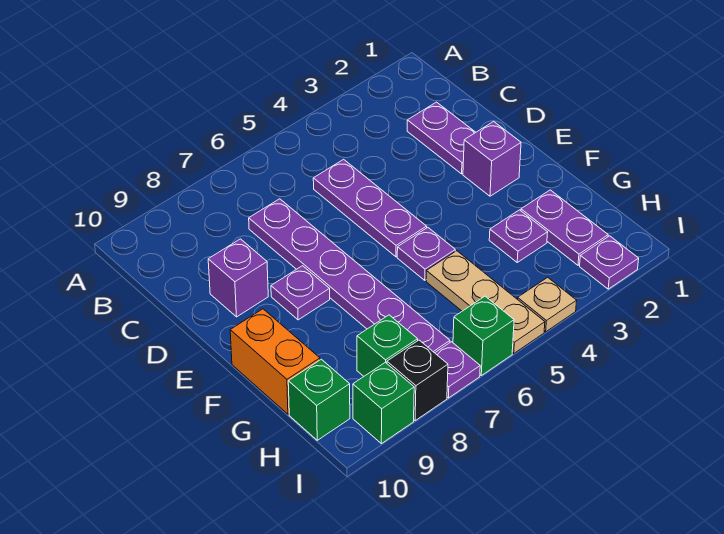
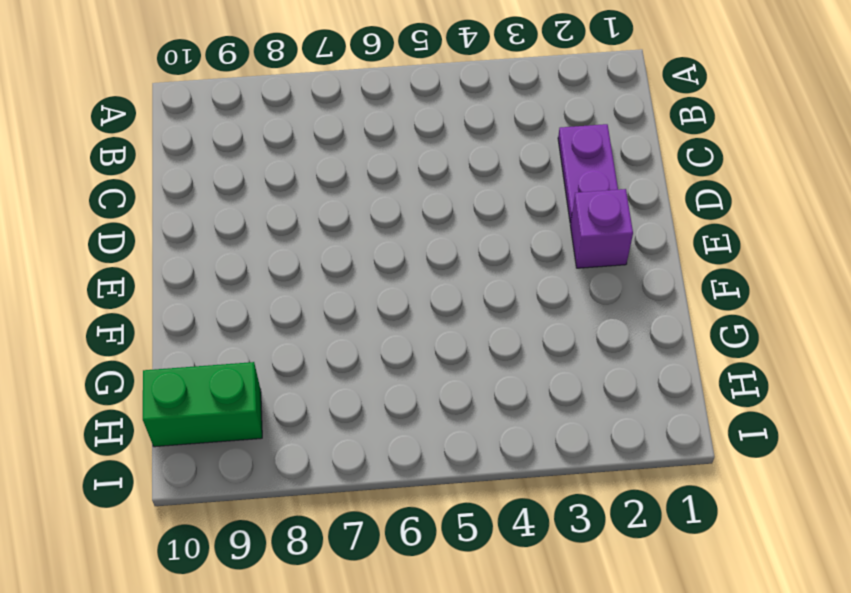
green brick H9:H10 level 1 -> green brick H10 level 1
none -> purple plate C5:E5 level 1
none -> purple plate C7:H7 level 1
none -> purple brick D9 level 1

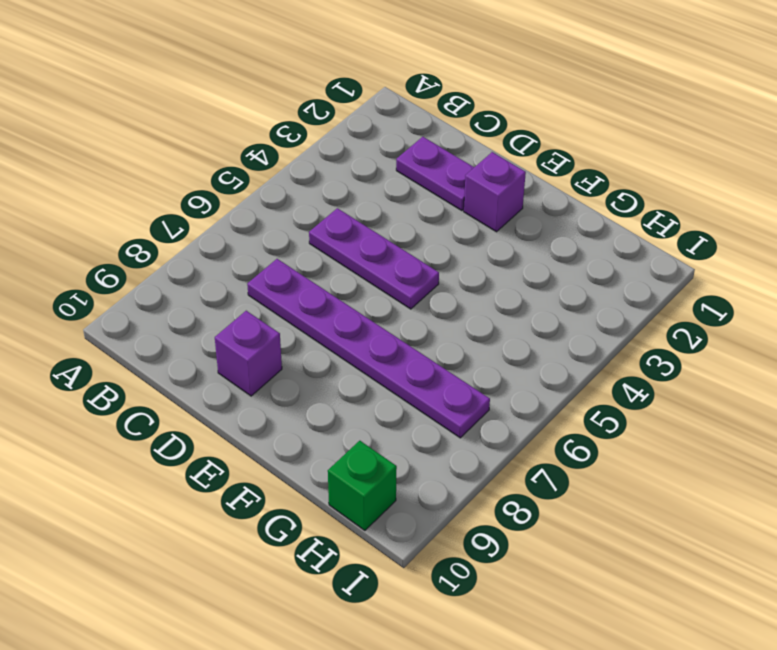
none -> purple plate E8 level 1
none -> purple plate F5 level 1
none -> orange brick F10:G10 level 1

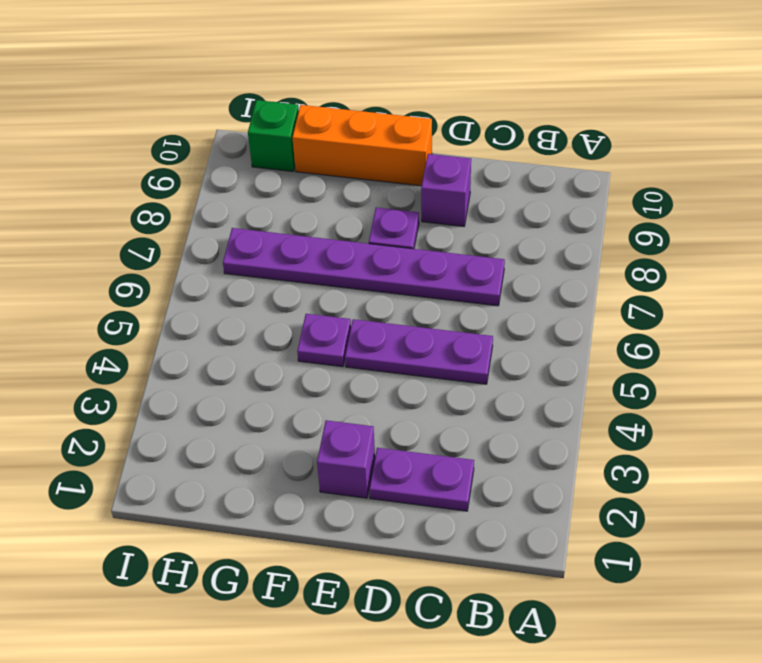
orange brick E10:G10 level 1 -> orange brick F10:G10 level 1
none -> purple plate G2:H2 level 1
none -> purple plate G3 level 1
none -> tan plate G5:I5 level 1

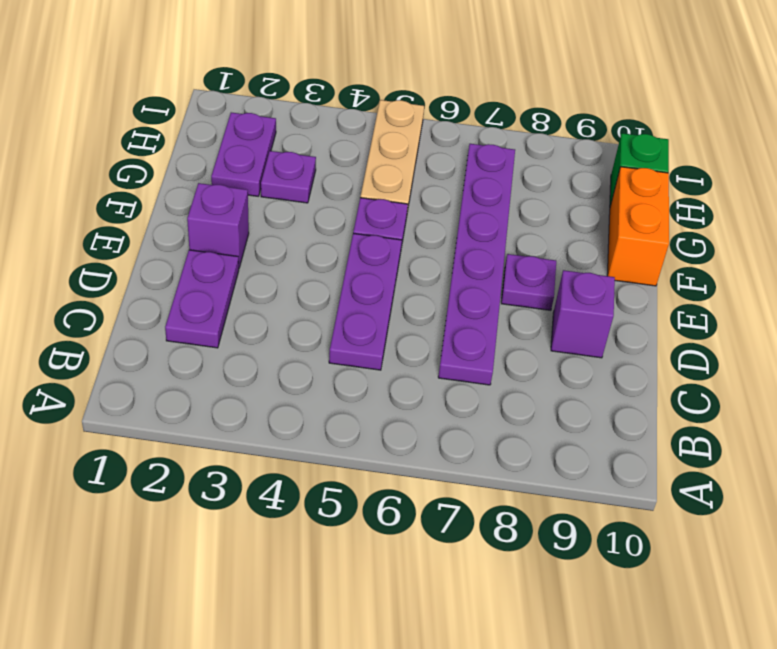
none -> green brick H8 level 1
none -> purple plate I2 level 1
none -> tan plate I4 level 1

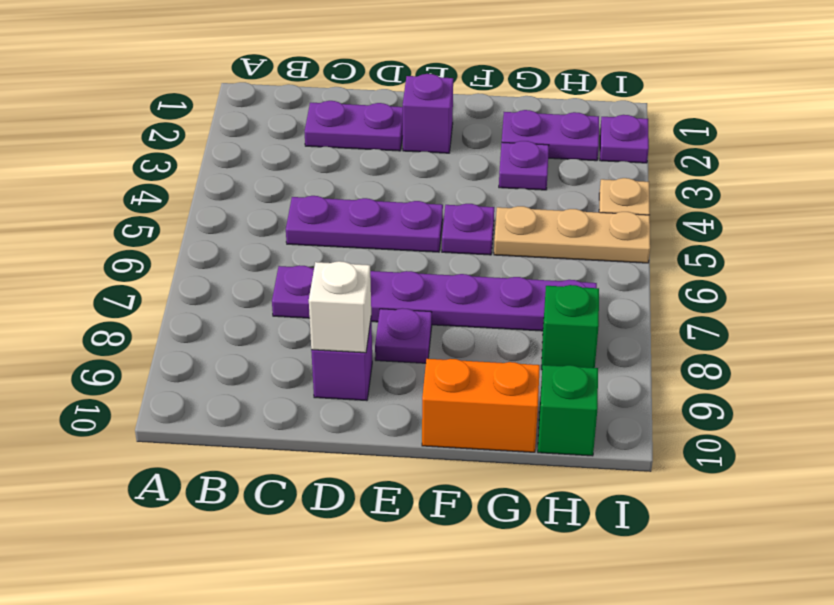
white brick D9 level 2 -> none
none -> green brick I6 level 1
none -> purple plate I7 level 1
none -> black brick I8 level 1

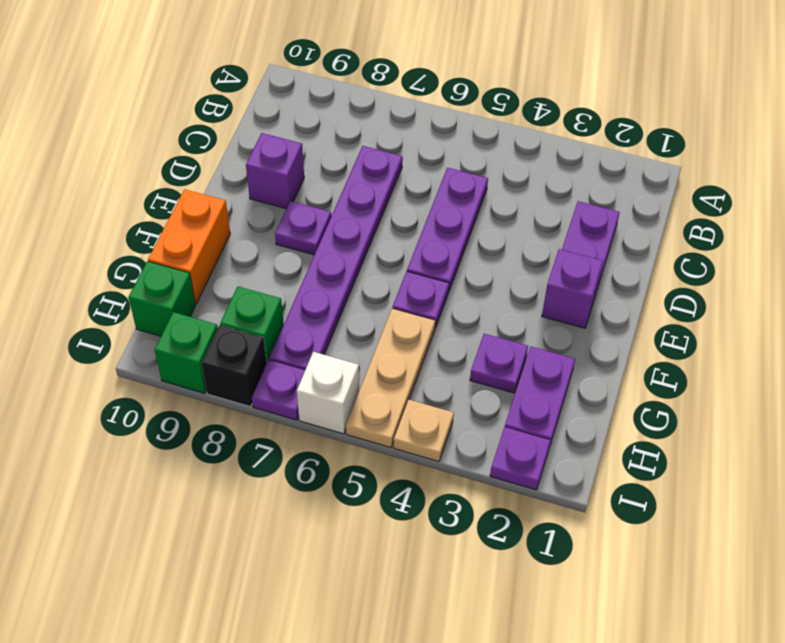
white brick I6 level 1 -> green brick I6 level 1

